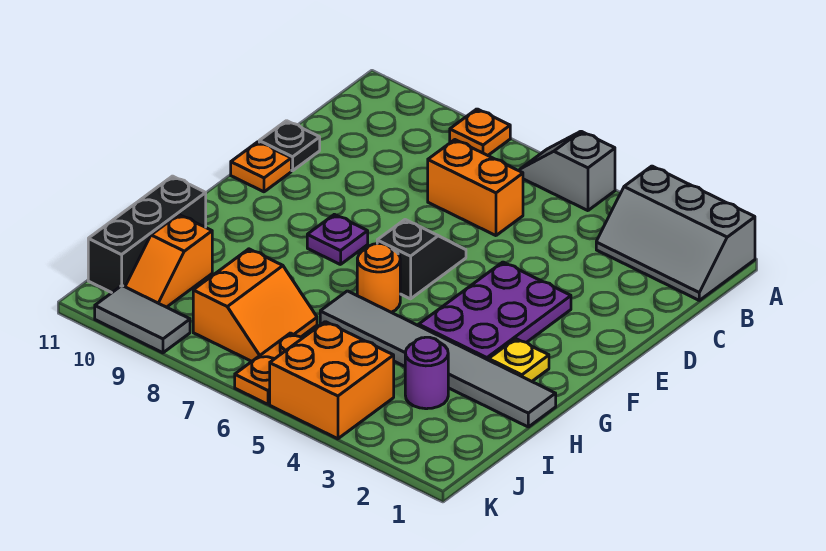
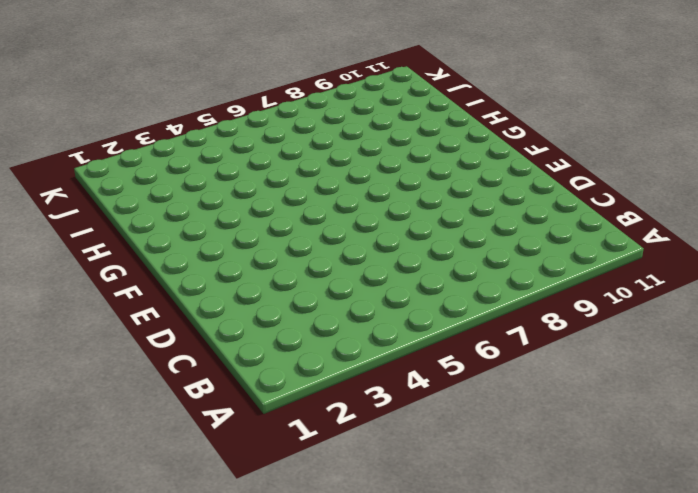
none -> grey slope A1:B3 level 1 top A
none -> grey slope A5:A6 level 1 top 5
none -> orange plate A8 level 1

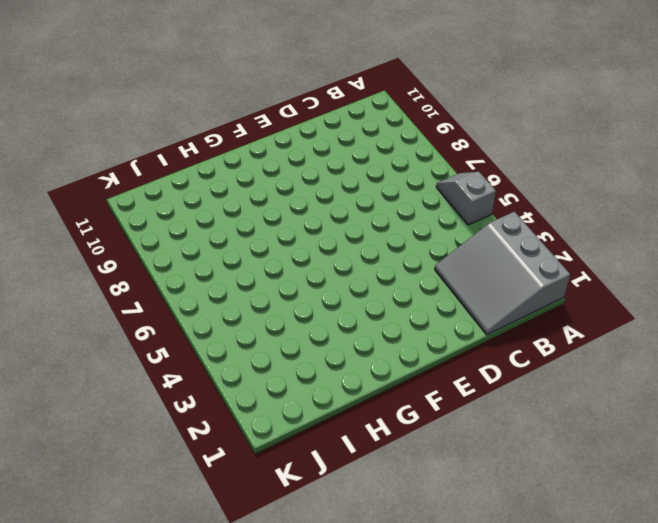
grey slope A1:C3 level 1 top A -> grey slope A1:B3 level 1 top A
none -> orange plate A8 level 1
none -> orange brick C6:C7 level 1
none -> black plate D11 level 1

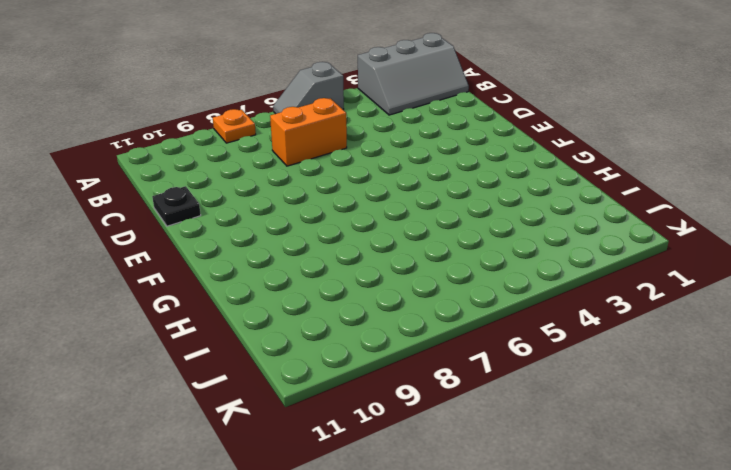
none -> purple plate E3:G4 level 1
none -> black slope E6:F6 level 1 top F
none -> orange plate E11 level 1

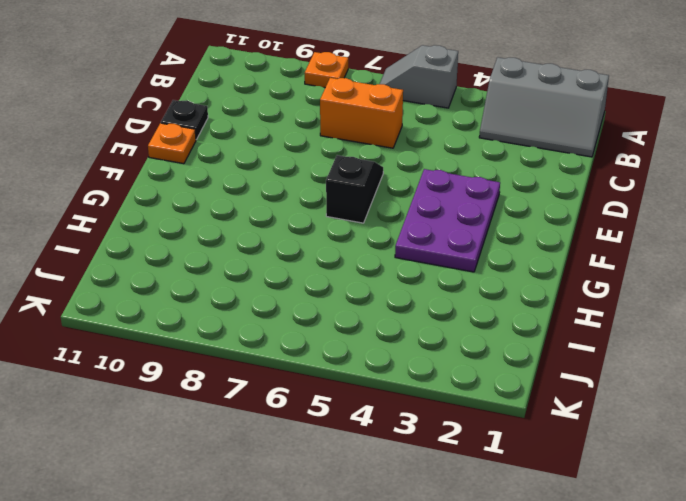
none -> purple plate F8 level 1
none -> yellow plate G2 level 1
none -> orange round brick G6 level 1

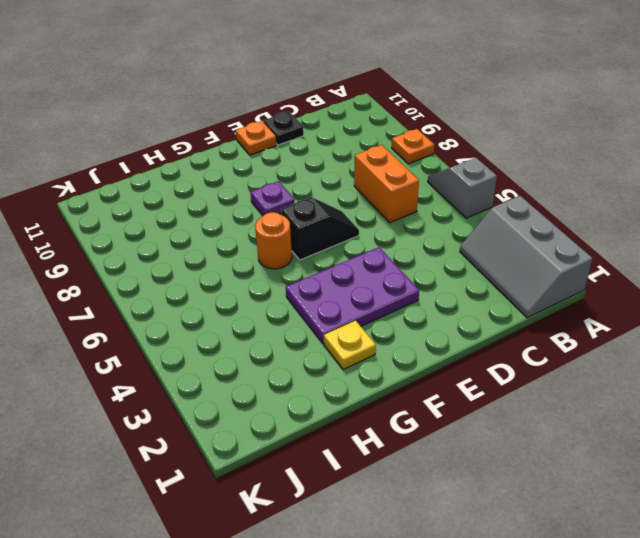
none -> grey tile H1:H6 level 1
none -> black brick H11:J11 level 1
none -> purple round brick I3 level 1

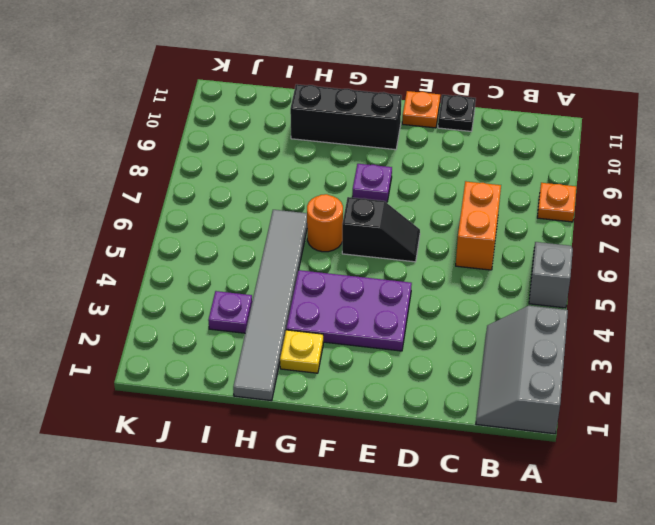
black brick F10:H10 level 1 -> black brick H11:J11 level 1
purple plate I3 level 1 -> purple round brick I3 level 1
none -> orange slope I7:J8 level 1 top 8
none -> orange slope I10:J10 level 1 top I
none -> orange brick J4:K5 level 1

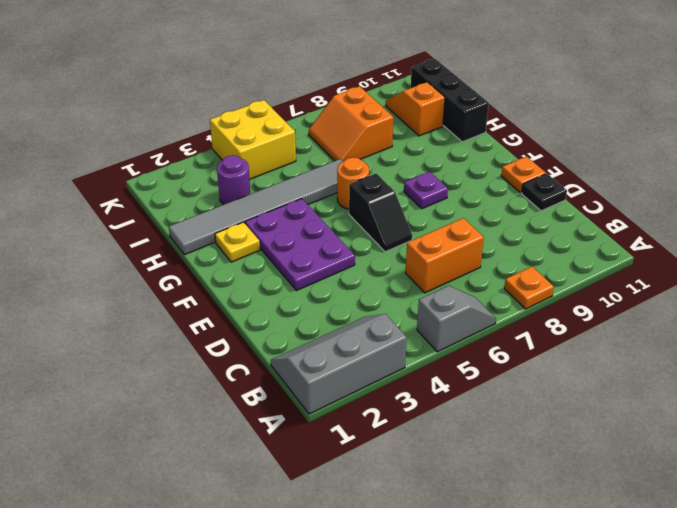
yellow brick J4:K5 level 1 -> orange brick J4:K5 level 1
none -> orange plate J6:K6 level 1
none -> grey tile K9:K10 level 1

